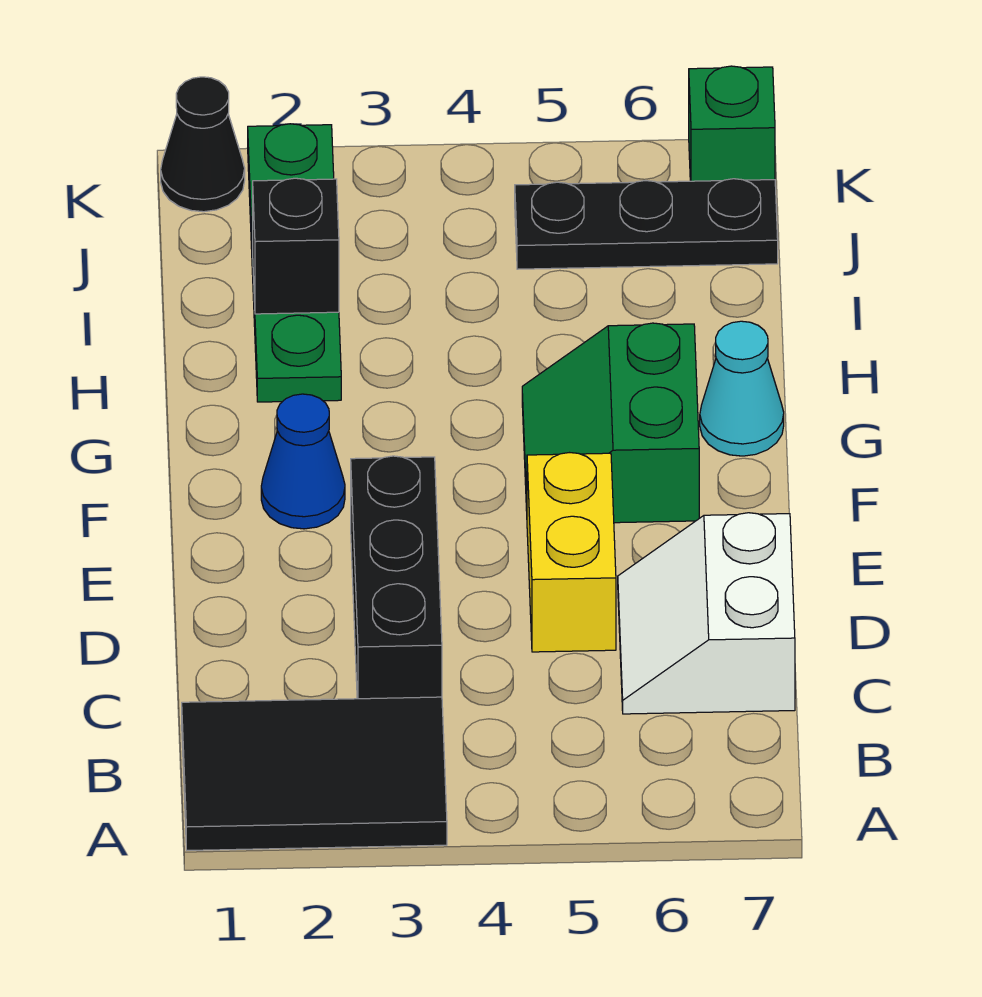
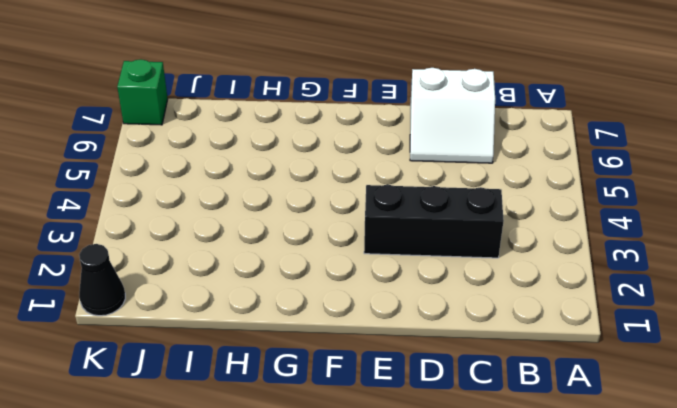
none -> black tile A1:B3 level 1
none -> yellow brick D5:E5 level 1
none -> blue cone F2 level 1

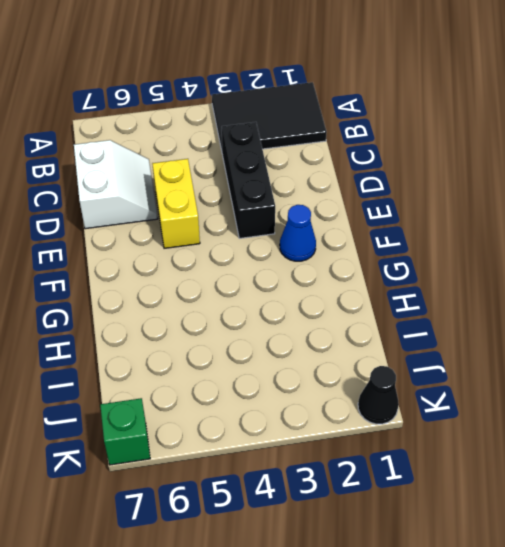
none -> green slope F5:G6 level 1 top 6
none -> cyan cone G7 level 1
none -> green plate H2:K2 level 1

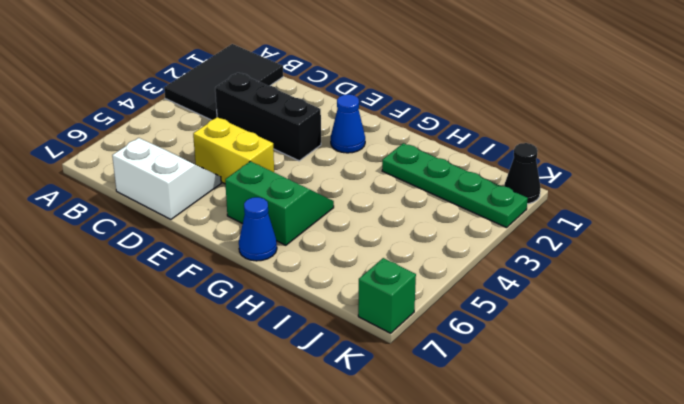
blue cone G7 level 1 -> cyan cone G7 level 1
none -> black plate J5:J7 level 1
none -> black brick I2 level 2

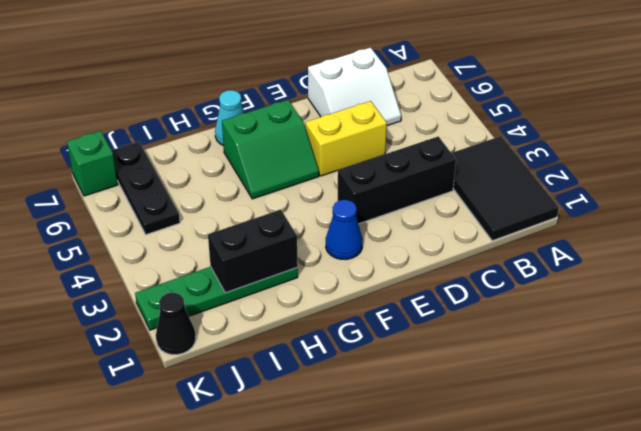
black brick H2:I2 level 2 -> black brick I2 level 2

